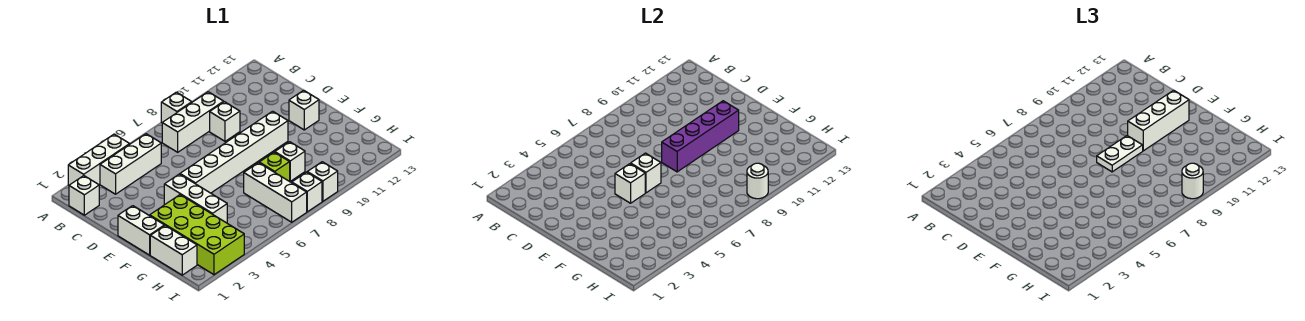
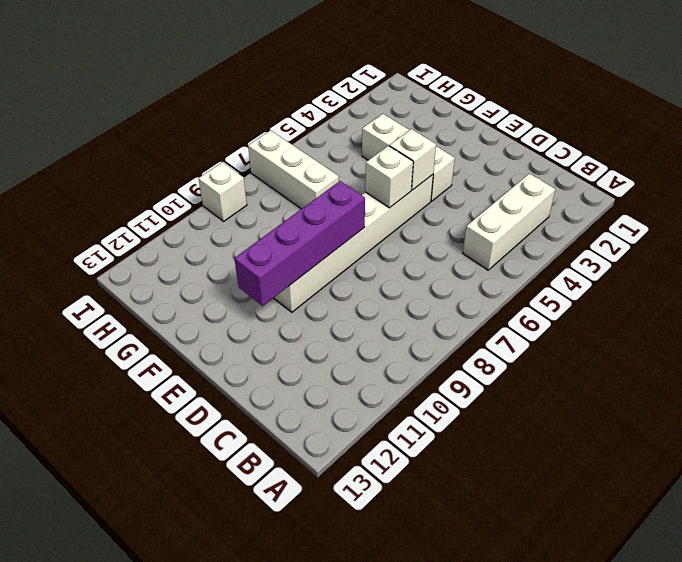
none -> white brick A2:A4 level 1
none -> white brick A8 level 1
none -> white brick B1 level 1

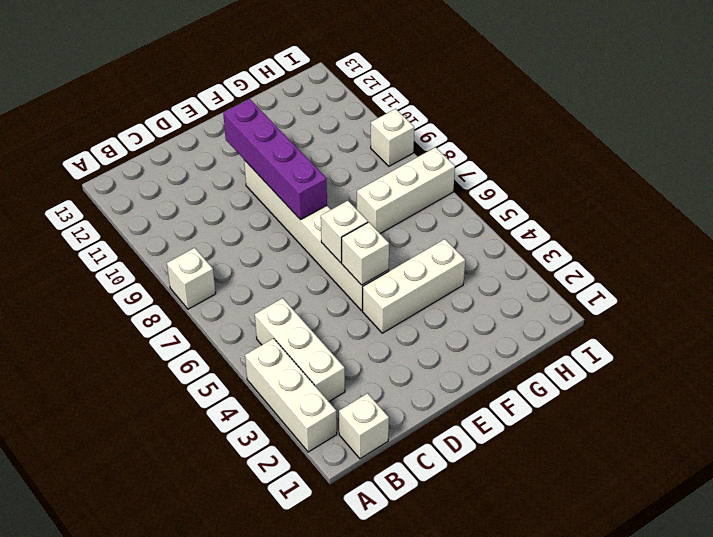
none -> white brick B7:B9 level 1
none -> white brick C9 level 1
none -> white brick E1:F1 level 1

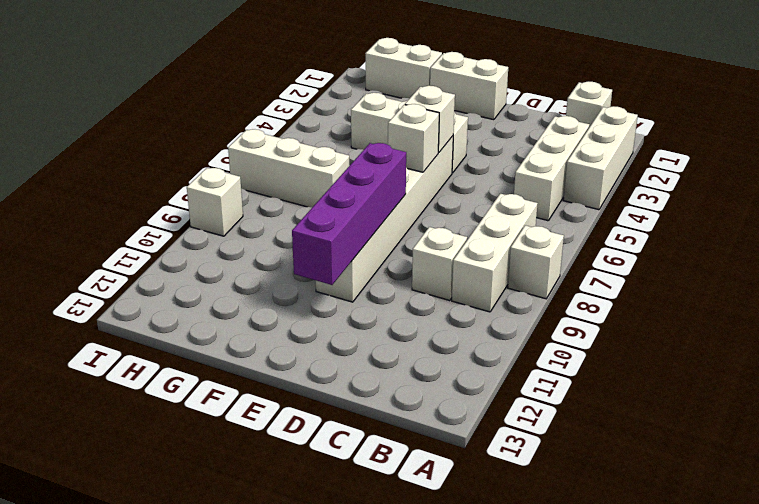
none -> white brick E12 level 1
none -> lime brick F2:I3 level 1
none -> lime brick G8 level 1

